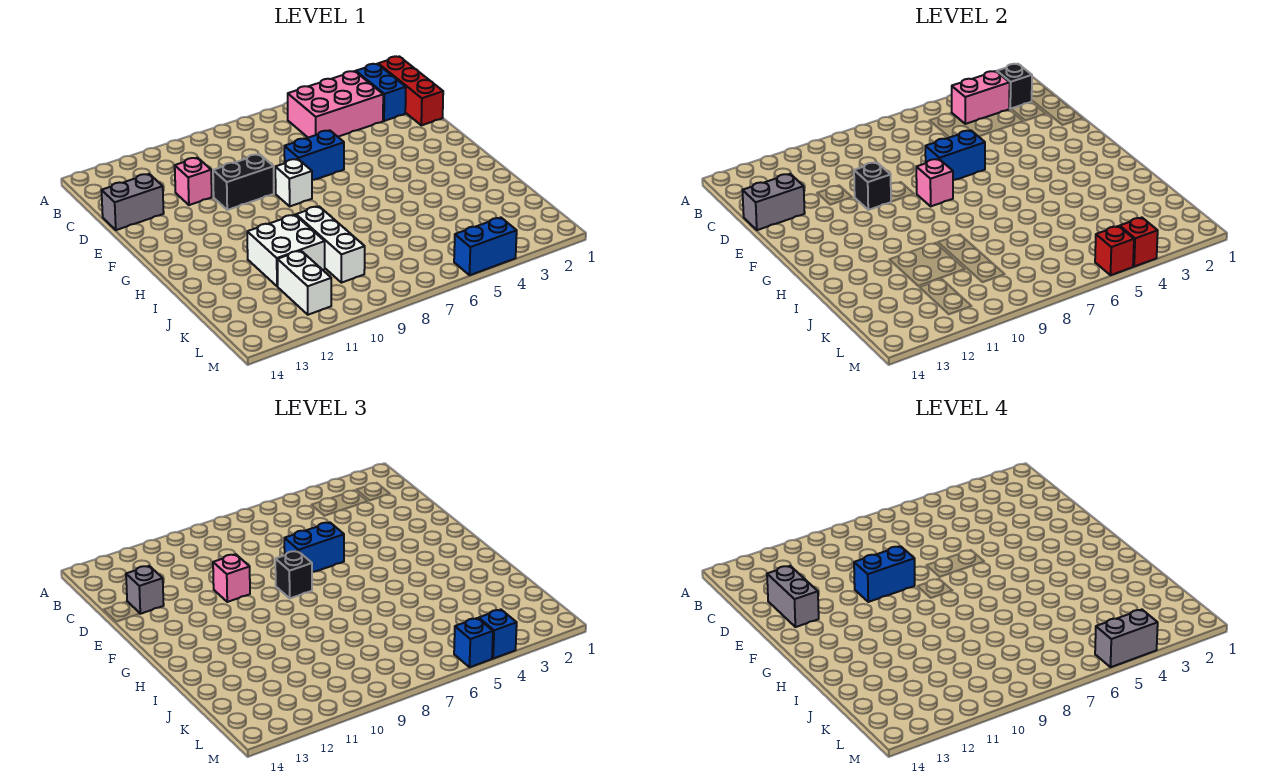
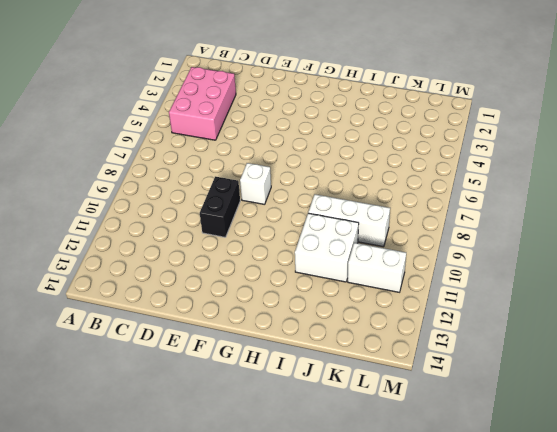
none -> red brick B1:D1 level 1
none -> blue brick B2:C2 level 1
none -> pink brick D11 level 1

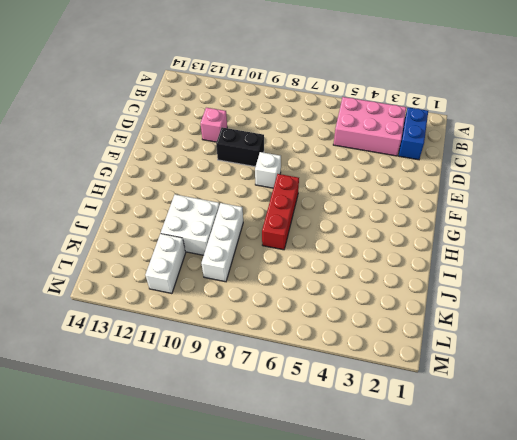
red brick G7:I7 level 1 -> red brick B1:D1 level 1
none -> grey brick D13:D14 level 1
none -> blue brick E6:E7 level 1
none -> blue brick M4:M5 level 1

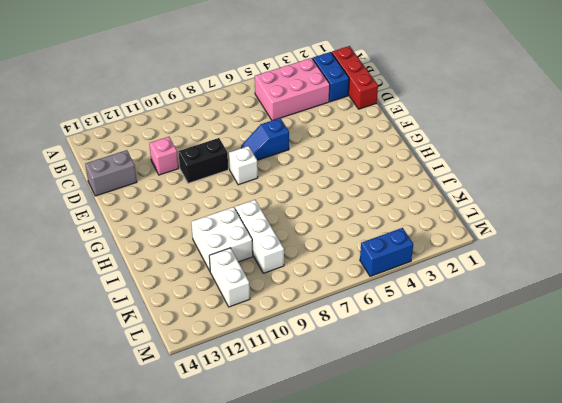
blue slope E6:E7 level 1 top 6 -> blue brick E6:E7 level 1
none -> black brick B2 level 2
none -> pink brick B3:B4 level 2
none -> grey brick D13:D14 level 2

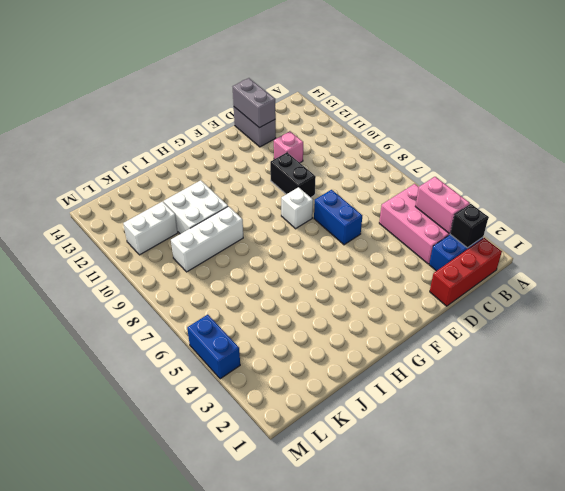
none -> blue brick E6:E7 level 2
none -> black brick E10 level 2
none -> pink brick F8 level 2

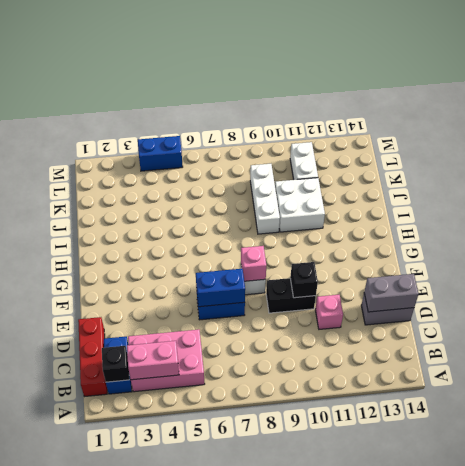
none -> red brick M4 level 2
none -> red brick M5 level 2
none -> grey brick D13 level 3

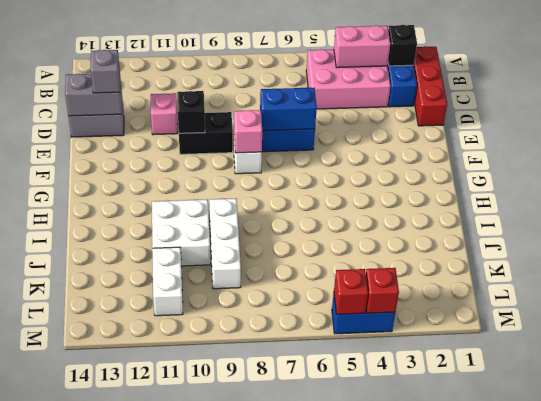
none -> blue brick E6:E7 level 3
none -> pink brick E10 level 3
none -> black brick F8 level 3

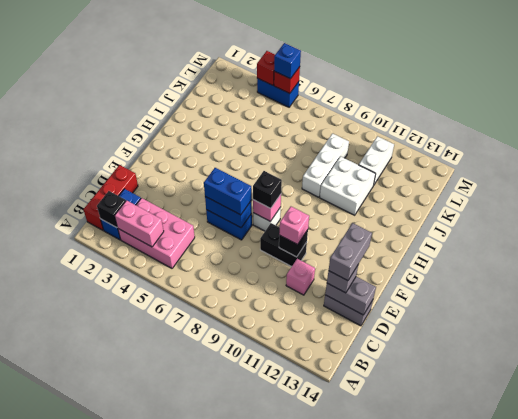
none -> blue brick M4 level 3
none -> blue brick E9:E10 level 4
none -> grey brick M4:M5 level 4

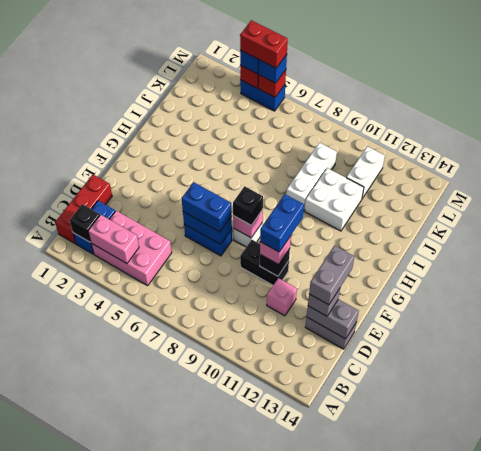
blue brick E10:F10 level 4 -> blue brick E9:E10 level 4
red brick M4:M5 level 4 -> grey brick M4:M5 level 4

